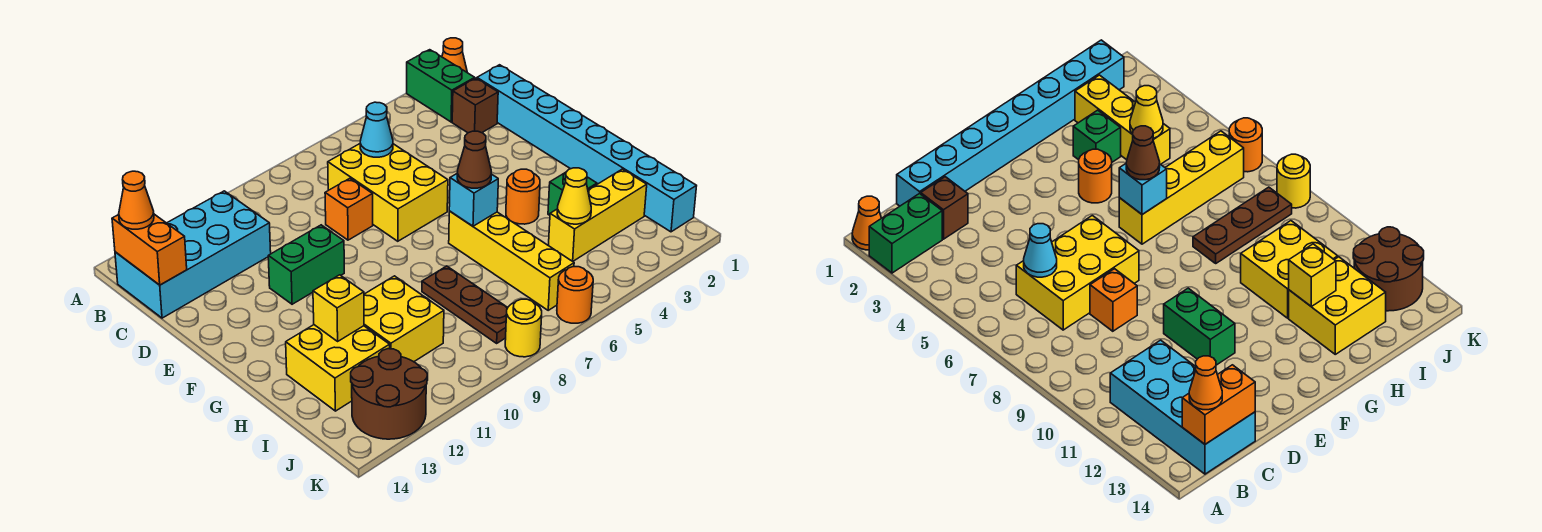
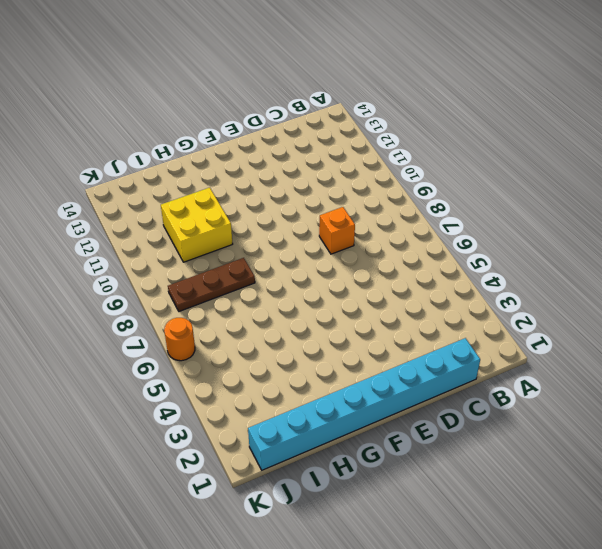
none -> orange cone A1 level 1
none -> green brick A2:B2 level 1
none -> cyan brick B11:C14 level 1

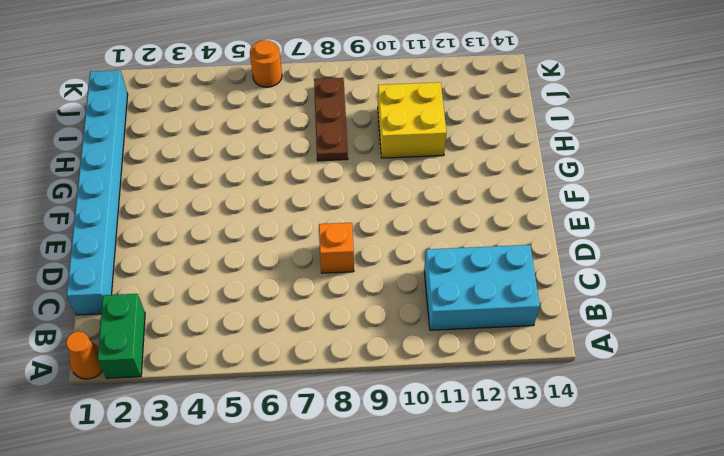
cyan brick B11:C13 level 1 -> cyan brick B11:C14 level 1
none -> brown brick C2 level 1
none -> yellow brick C6:E7 level 1
none -> green brick E10:E11 level 1

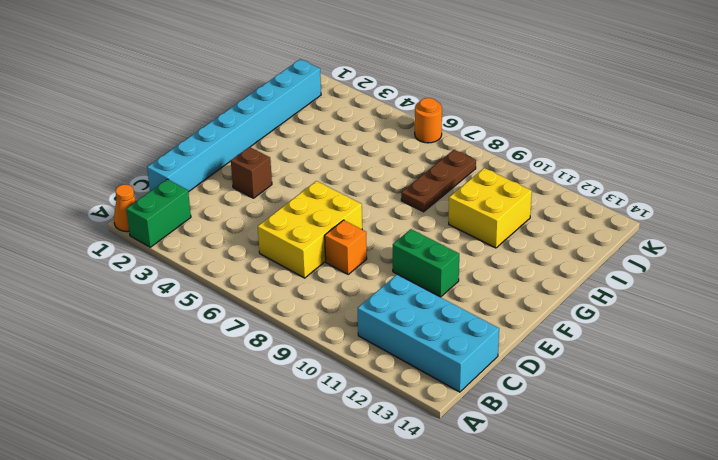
brown brick E3 level 1 -> brown brick C2 level 1
none -> orange round brick G4 level 1
none -> yellow brick G6:J6 level 1
none -> green brick H3 level 1

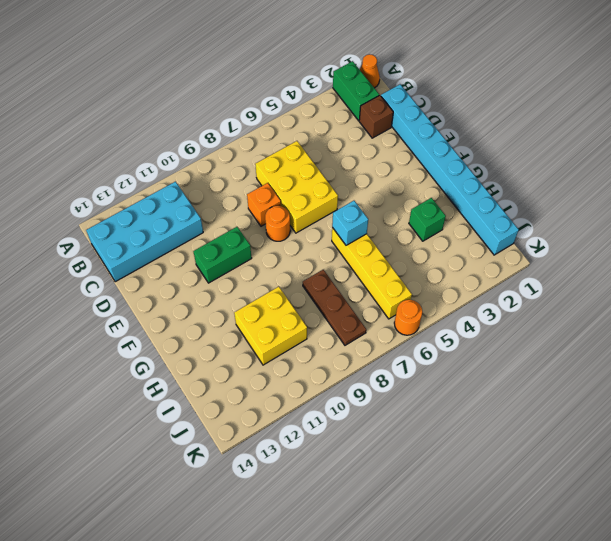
orange round brick E8 level 1 -> orange round brick G4 level 1
none -> yellow brick H12:I13 level 1
none -> yellow brick I2:I4 level 1
none -> brown round brick J12:K13 level 1

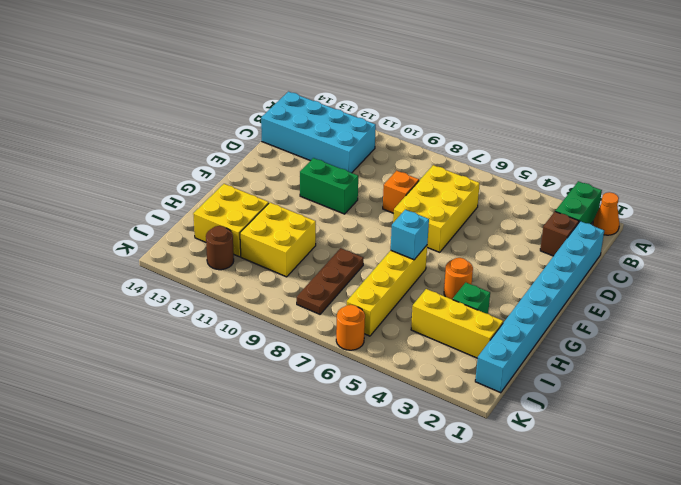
brown round brick J12 level 1 -> brown round brick J12:K13 level 1
none -> yellow round brick K8 level 1
none -> orange brick B14:C14 level 2
none -> cyan cone C6 level 2

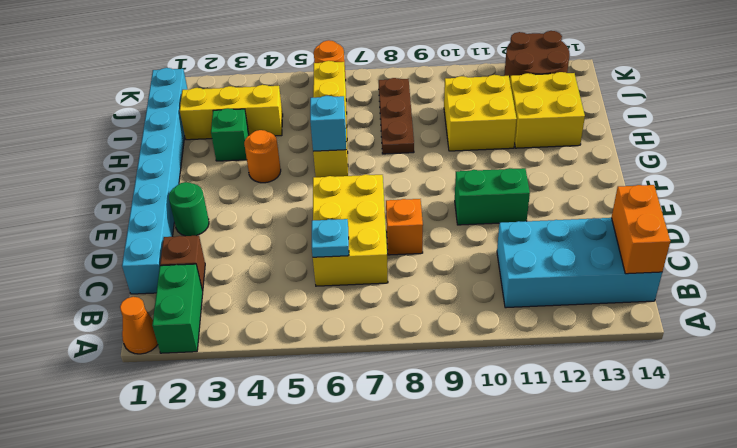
cyan plate C6 level 2 -> cyan cone C6 level 2
green round brick E2 level 1 -> none
none -> yellow round brick K8 level 1
none -> yellow brick H12 level 2
none -> yellow cone I4 level 2

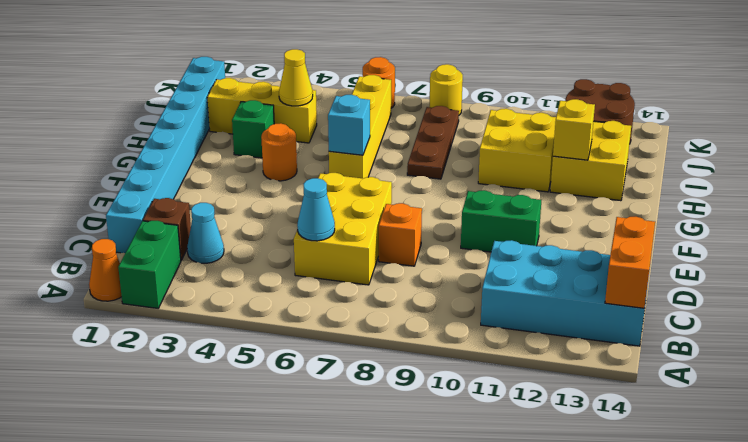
cyan cone C3 level 1 -> none
none -> orange cone B14 level 3
none -> brown cone G6 level 3

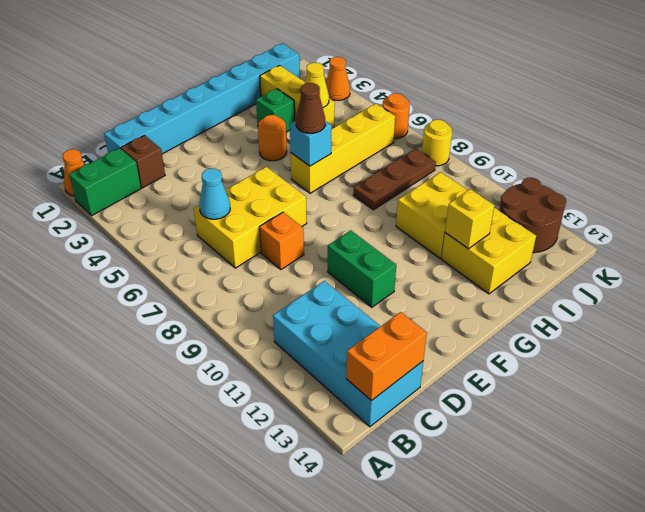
orange cone K3 level 1 -> orange cone B14 level 3

